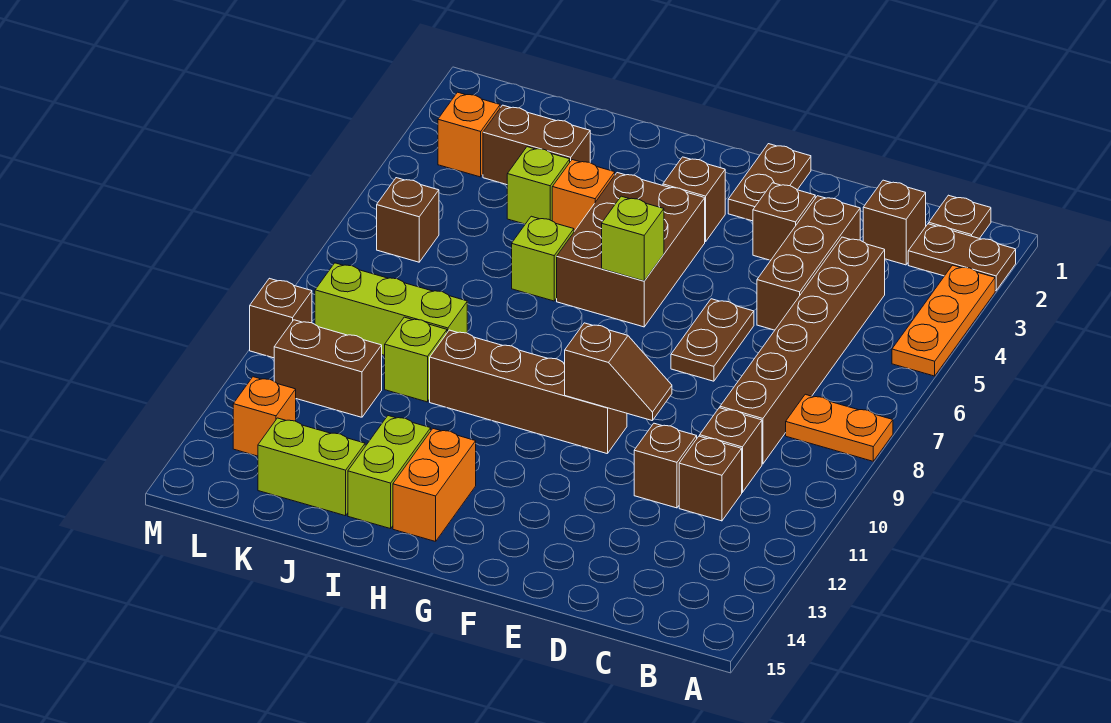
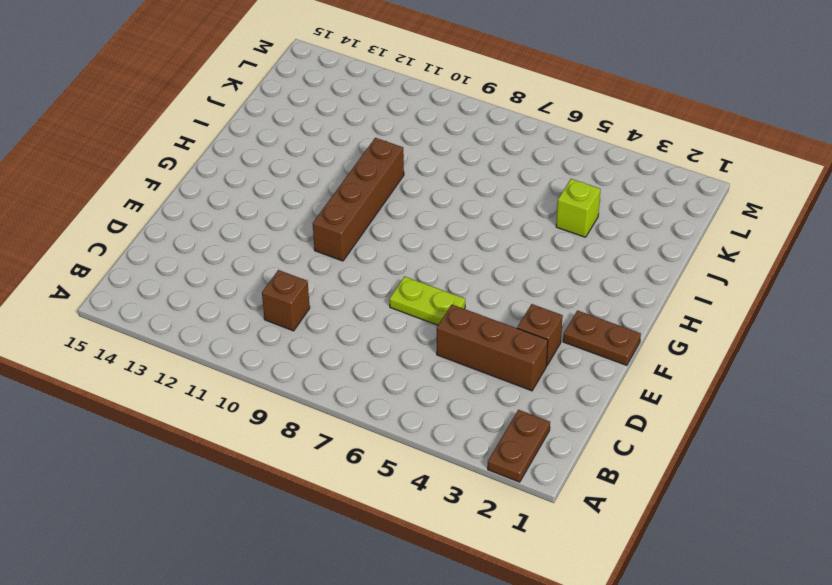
lime plate E6:E7 level 1 -> brown plate E6:E7 level 1
none -> orange plate A3:A5 level 1
none -> orange plate A8:B8 level 1
none -> brown plate B1 level 1
none -> brown brick C2 level 1

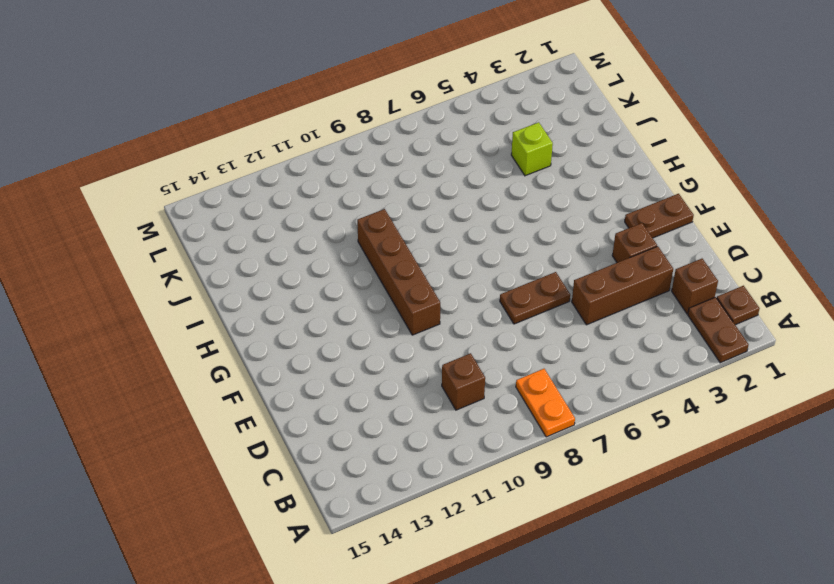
none -> orange plate A3:A5 level 1
none -> brown brick C4:C9 level 1
none -> brown brick C11 level 1
none -> brown brick D11 level 1

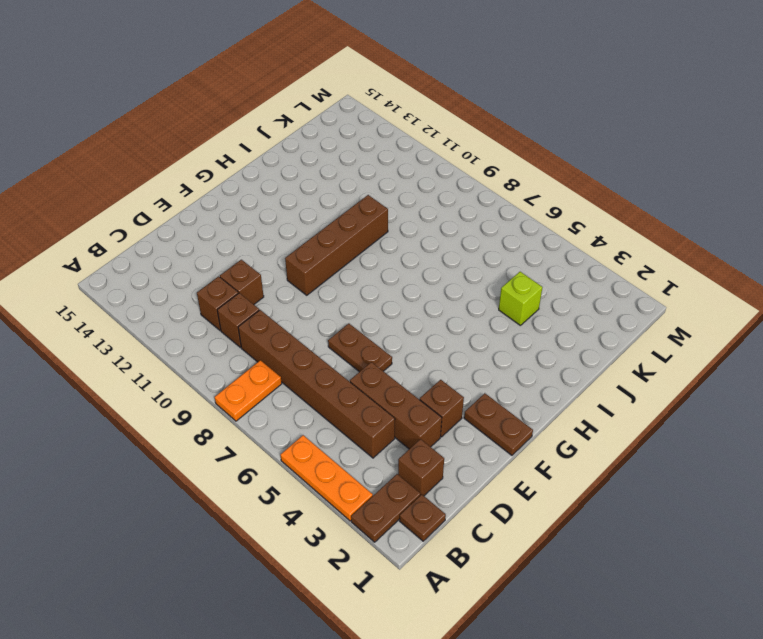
none -> brown brick G3 level 1
none -> brown brick G4:H6 level 1
none -> orange brick H13:H14 level 1
none -> orange brick I4 level 1

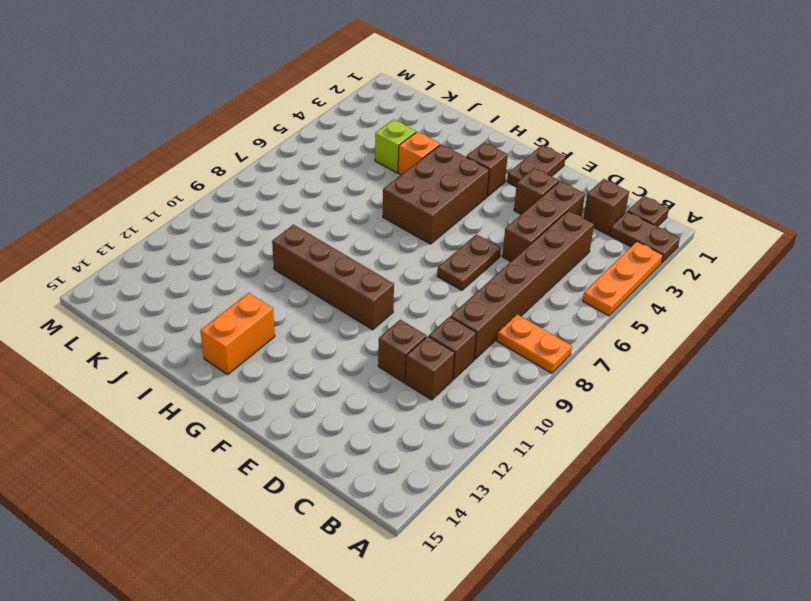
none -> lime brick I6 level 1
none -> lime brick I13:I14 level 1
none -> brown brick J3:K3 level 1
none -> lime brick J9:L9 level 1

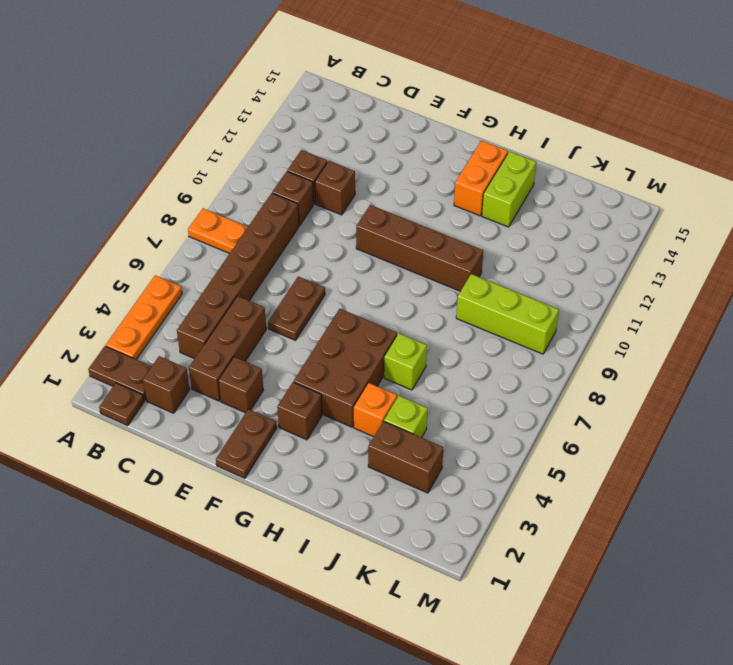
none -> lime brick J10 level 1
none -> lime brick J14:K14 level 1
none -> brown brick K11:L11 level 1
none -> orange brick L3 level 1

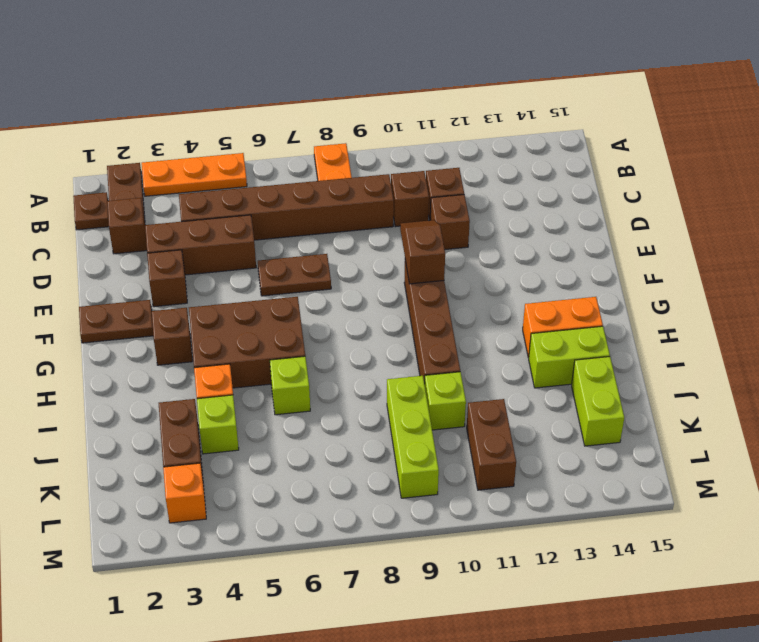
none -> brown brick L6 level 1
none -> orange brick L13 level 1
none -> brown brick M10 level 1
none -> lime brick G6 level 2

